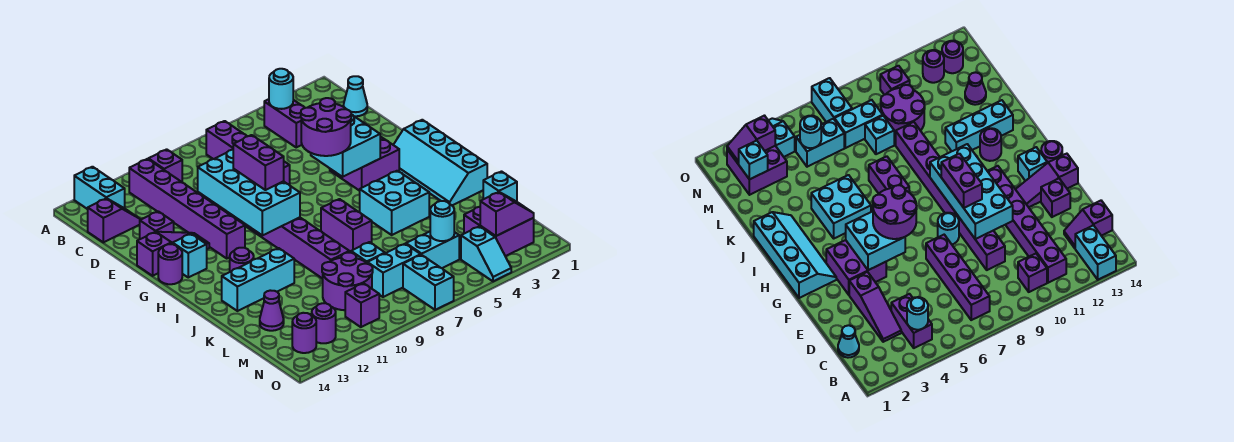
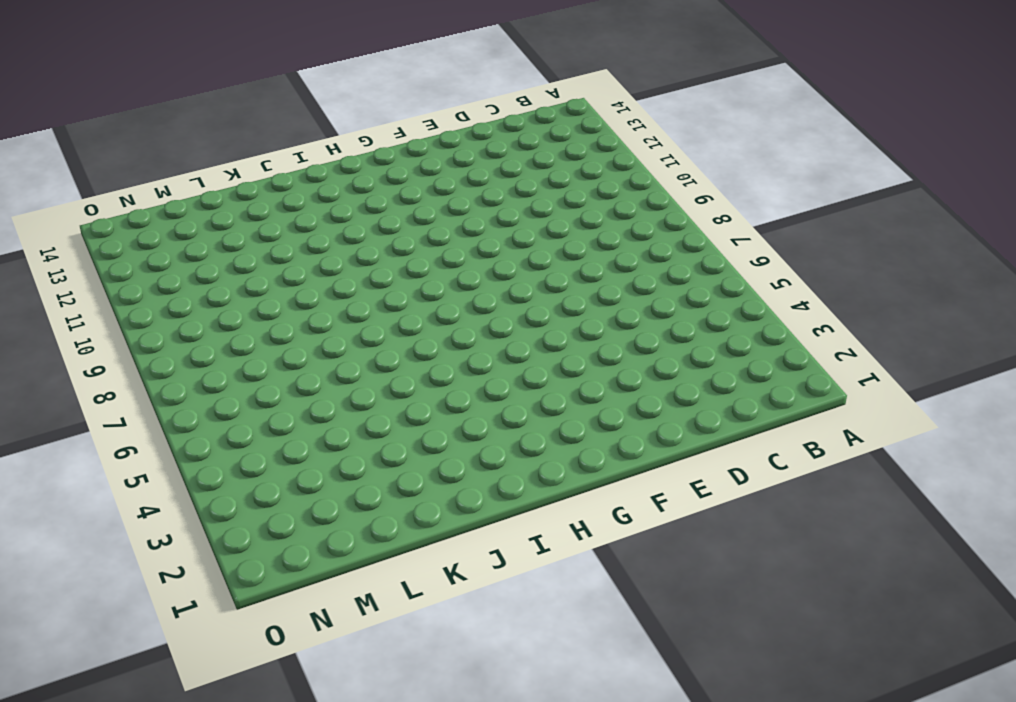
none -> cyan brick A13:B13 level 1
none -> purple brick B4:C4 level 1
none -> purple brick B7:E7 level 1
none -> purple brick B10 level 1

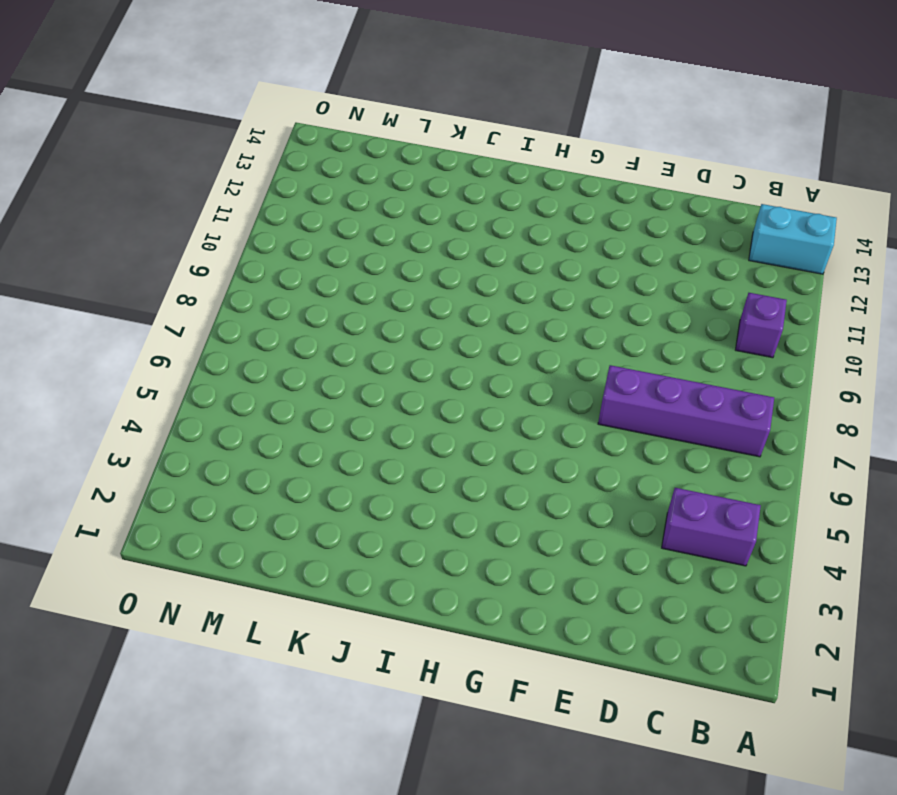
none -> purple brick B11:G11 level 1
none -> cyan cone C1 level 1
none -> purple slope C3:E3 level 1 top E
none -> purple slope C13:C14 level 1 top 14

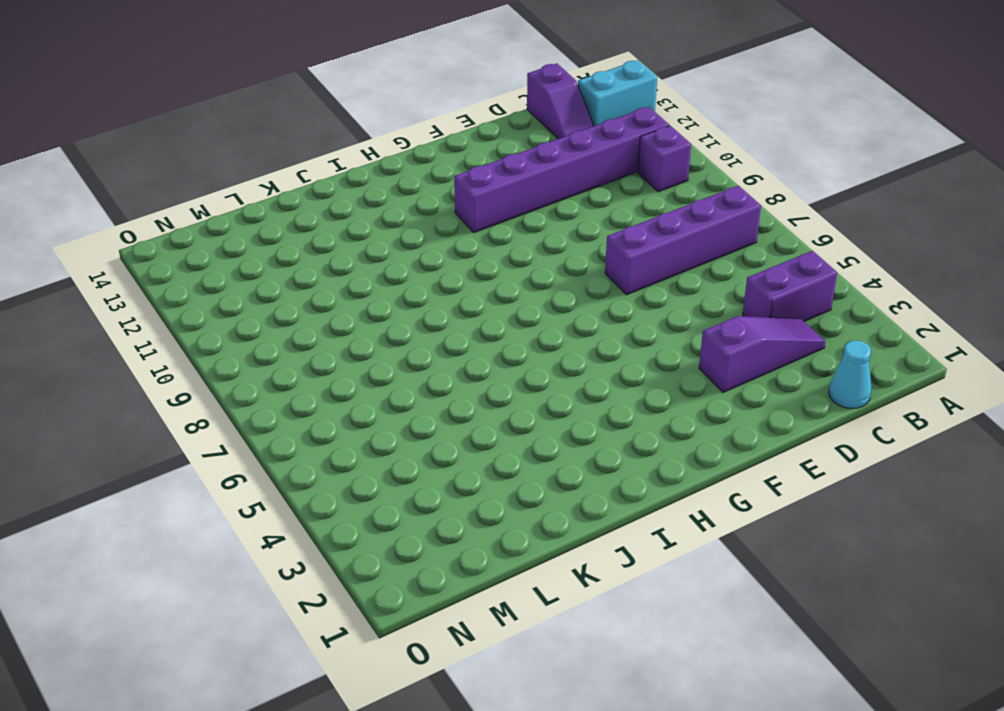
none -> purple brick D9:K9 level 1
none -> purple brick E13 level 1
none -> purple brick F3:G4 level 1
none -> cyan round brick F8 level 1

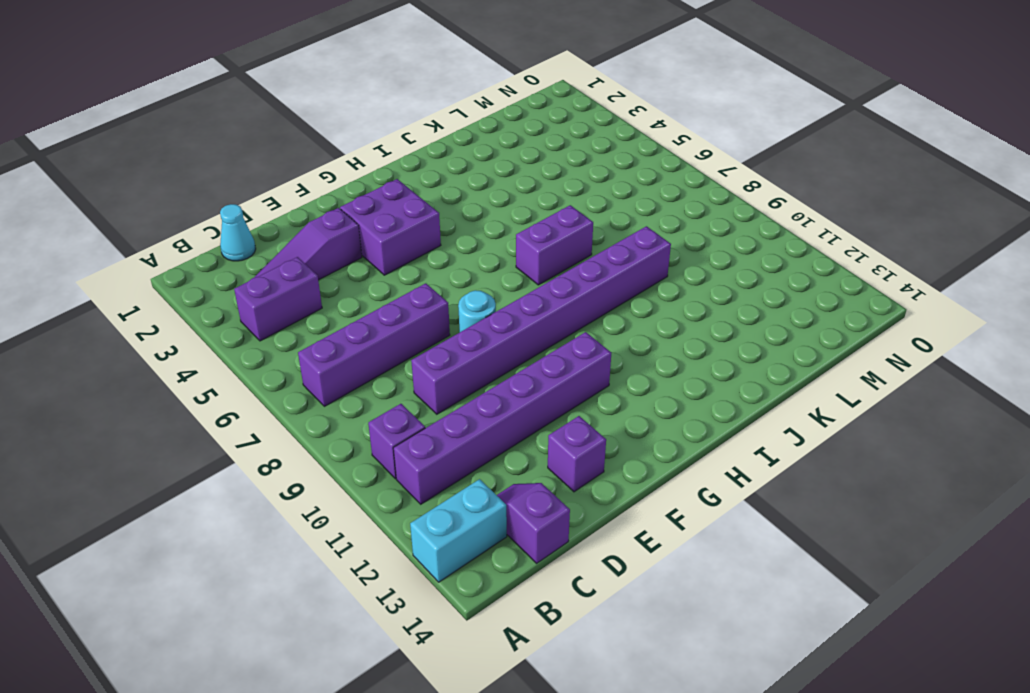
none -> purple slope F12:F14 level 1 top 14
none -> cyan slope G1:J2 level 1 top 1
none -> cyan brick G13 level 1
none -> purple round brick G14 level 1

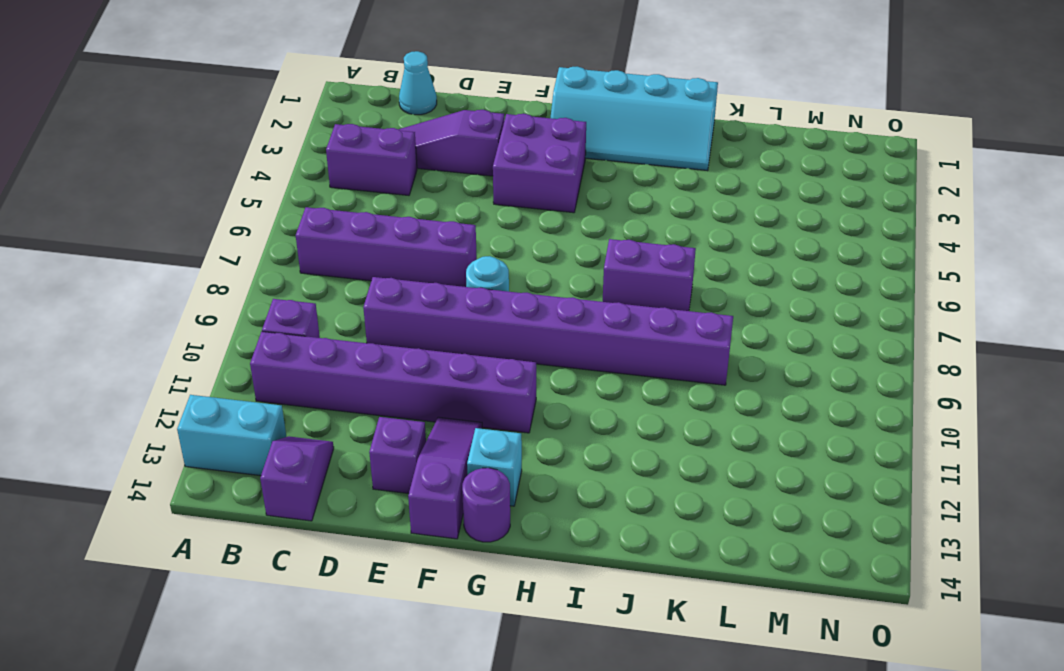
none -> cyan brick I4:J5 level 1
none -> purple round brick I12 level 1
none -> cyan brick J11:J13 level 1
none -> cyan brick L8 level 1

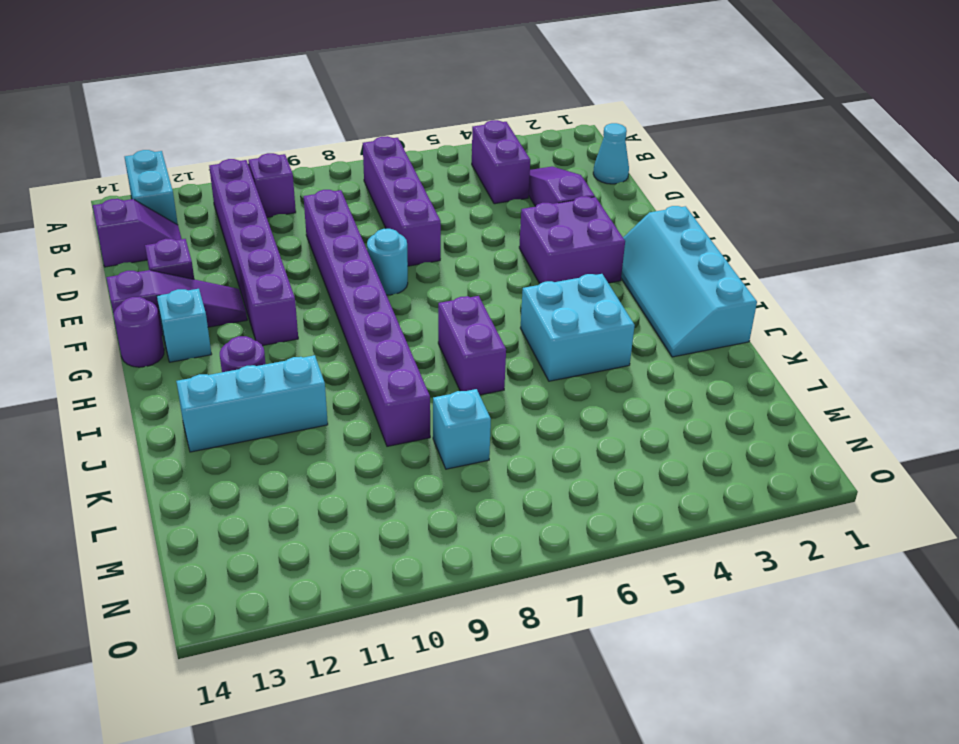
none -> purple round brick L9:M10 level 1
none -> purple cone L13 level 1
none -> purple brick M2:N3 level 1
none -> cyan brick M5:M6 level 1

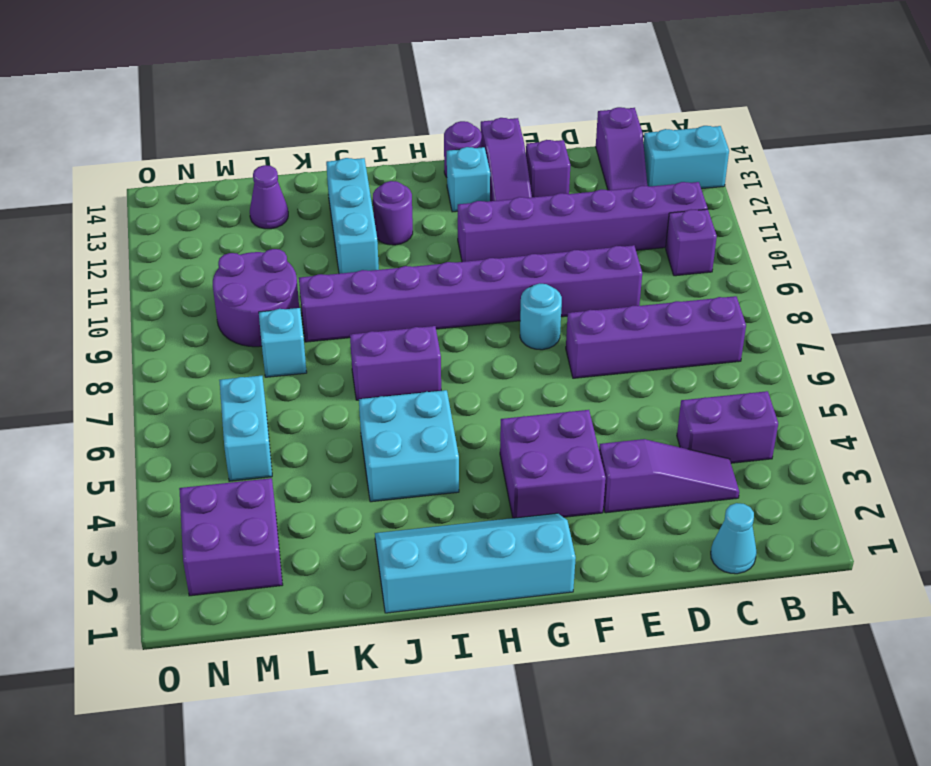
none -> cyan brick M7:M8 level 1
none -> cyan slope N4:O4 level 1 top N
none -> cyan brick N7:O7 level 1
none -> purple brick N10 level 1

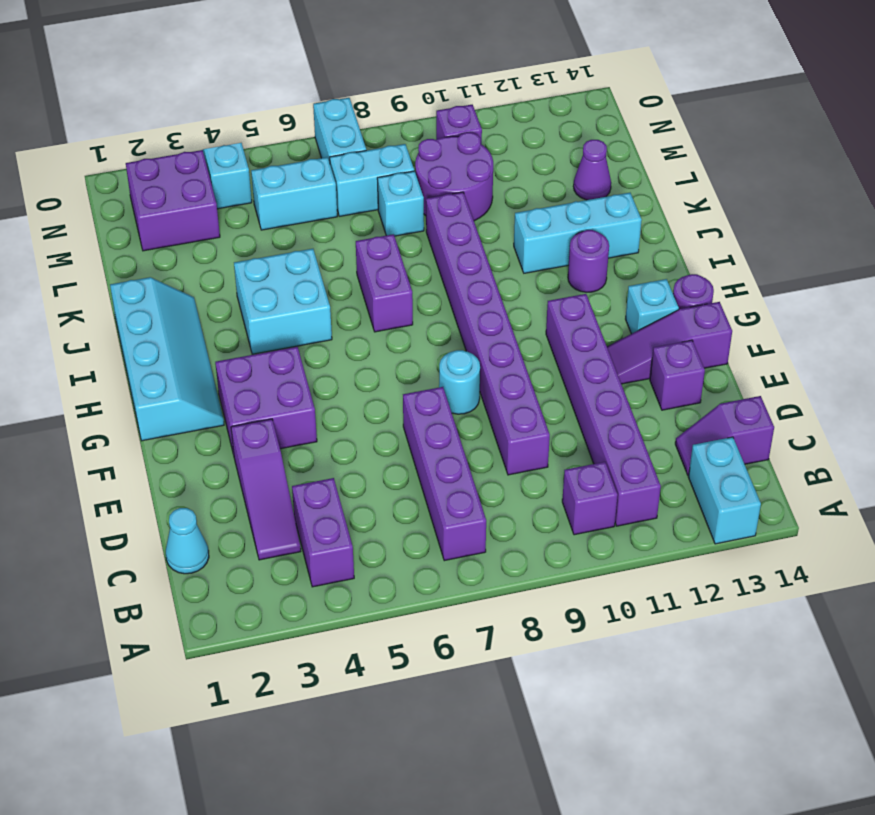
none -> purple round brick N12 level 1
none -> purple round brick N13 level 1
none -> cyan round brick B4 level 2
none -> cyan brick E9:H10 level 2

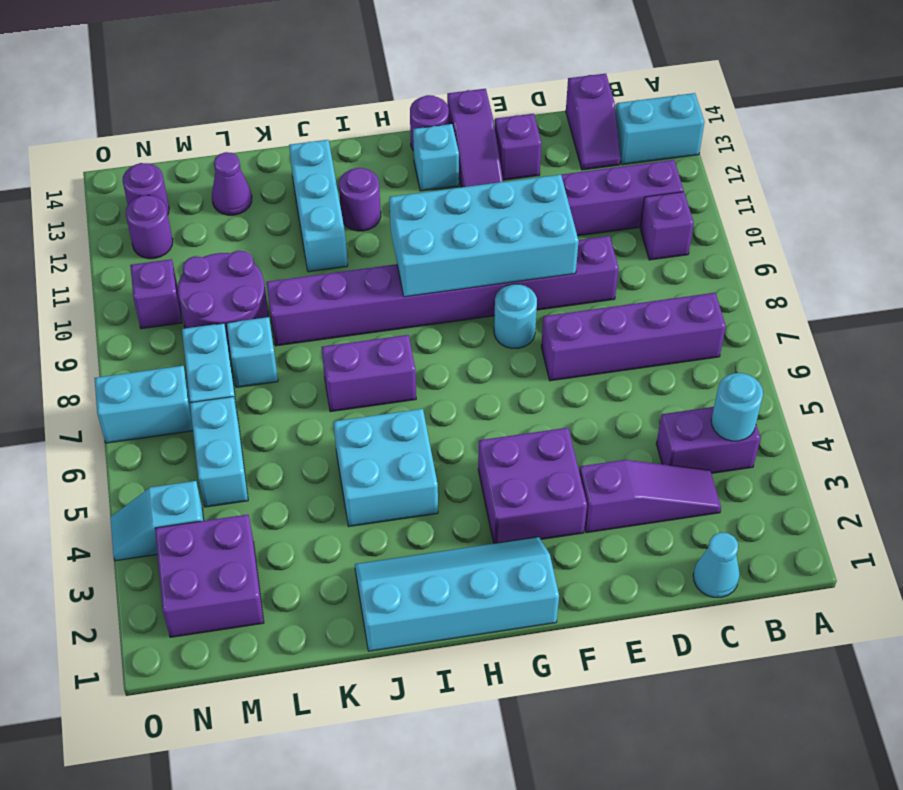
none -> cyan brick F4:G5 level 2
none -> cyan brick M2 level 2
none -> cyan round brick M5 level 2
none -> purple slope N2:N3 level 2 top 3

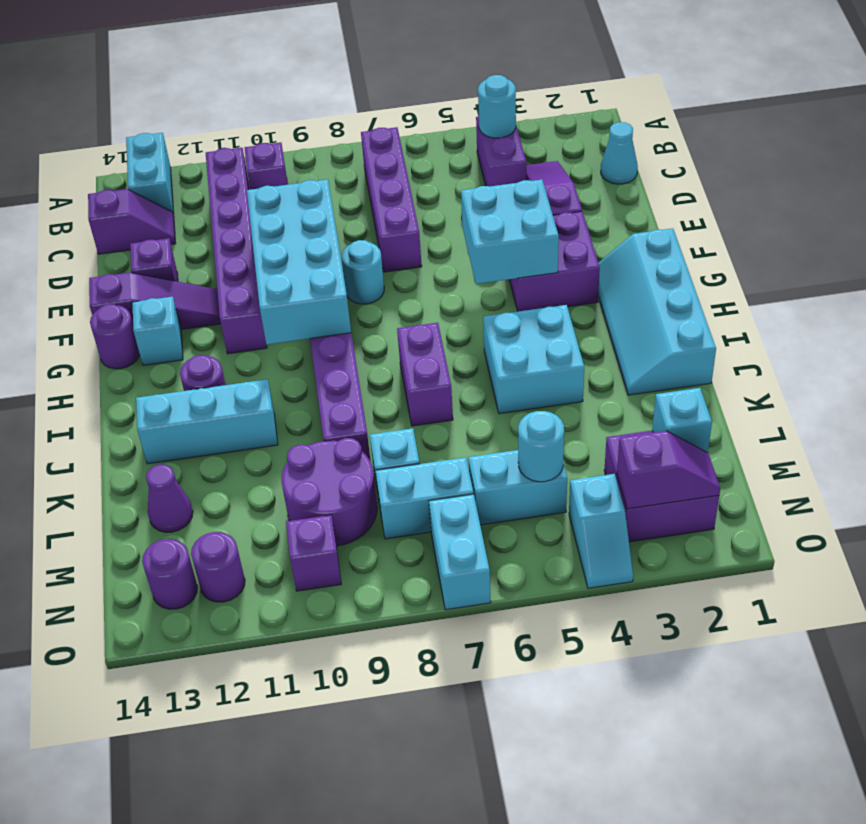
none -> purple round brick F5:G6 level 3
none -> purple brick F9:G9 level 3

